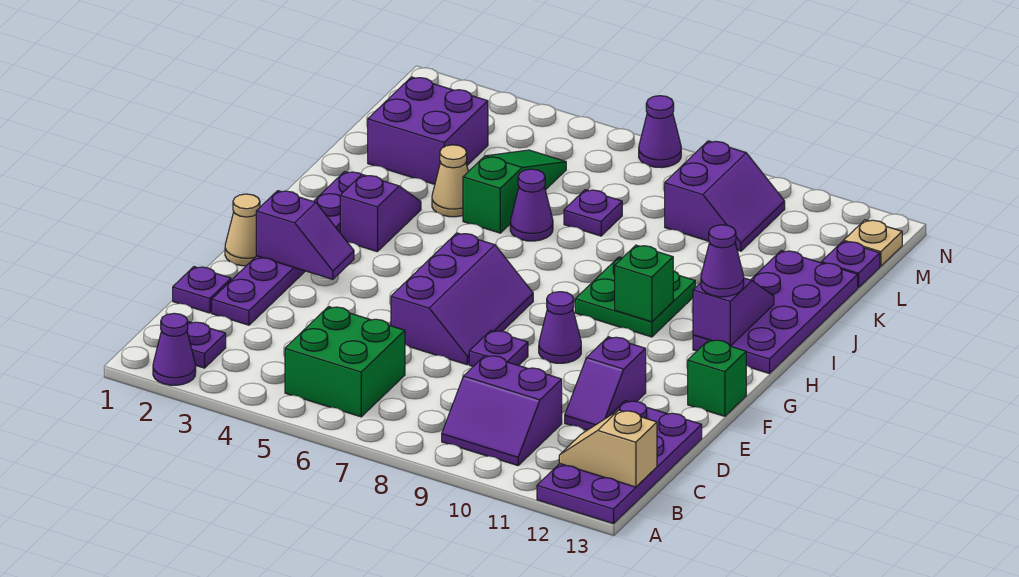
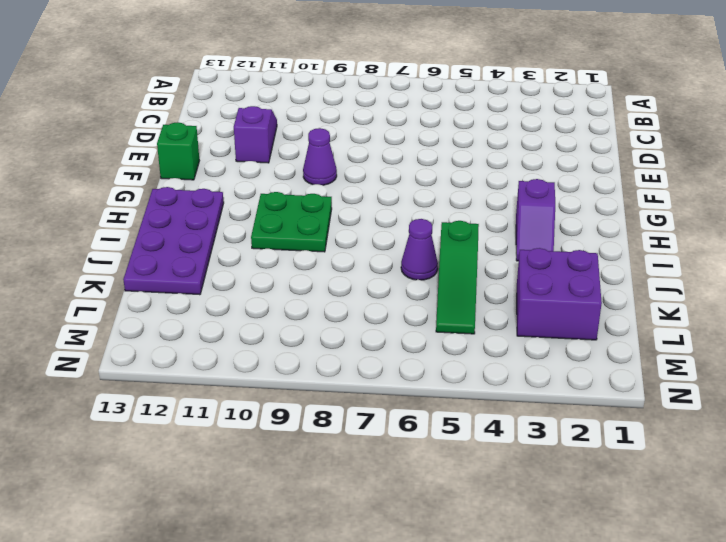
none -> purple cone A2 level 1
none -> purple plate A12:D13 level 1
none -> purple plate B2 level 1
none -> green brick B5:C6 level 1

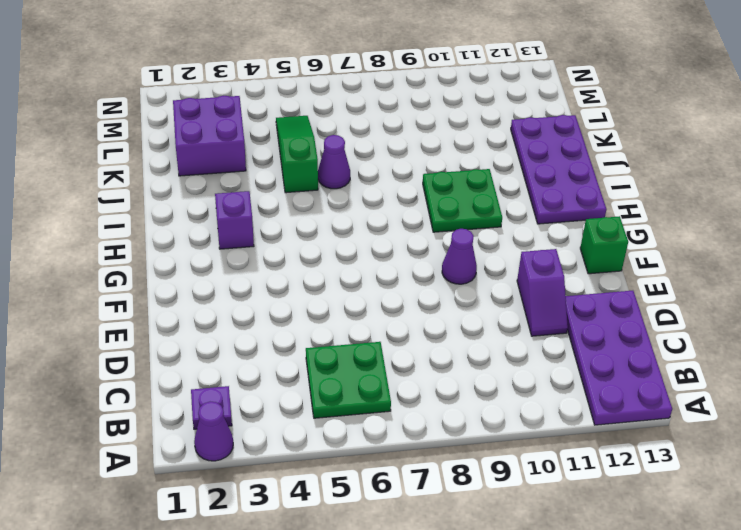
green plate B5:C6 level 1 -> green brick B5:C6 level 1
none -> purple slope B9:C10 level 1 top C
none -> purple plate D1 level 1
none -> purple plate D2:I2 level 1
none -> purple slope E6:G7 level 1 top 6

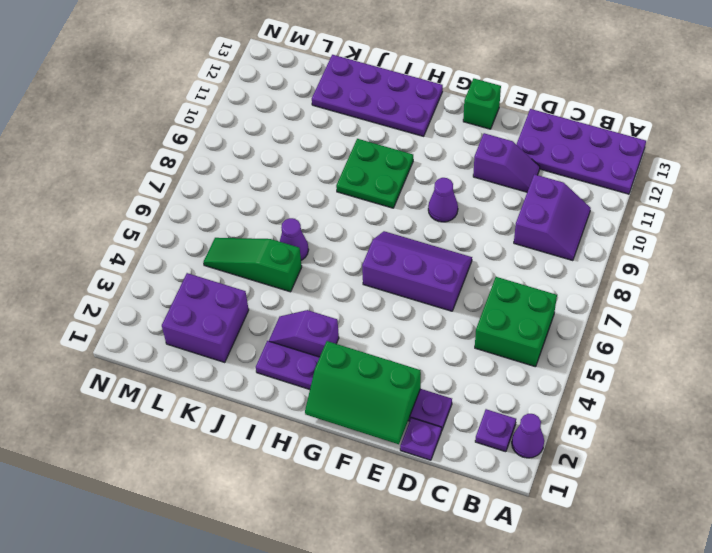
green slope E1:G2 level 2 top 2 -> purple slope F2:F3 level 2 top 2
none -> purple plate E8 level 1
none -> tan cone F1 level 1
none -> tan cone J4 level 1
none -> purple plate K7 level 1

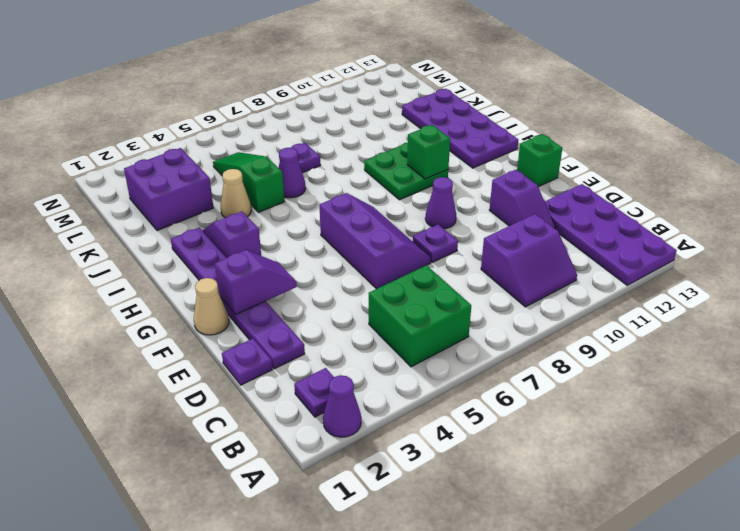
none -> purple slope L9:M10 level 1 top 9
none -> purple plate L13 level 1
none -> tan plate M13 level 1
none -> purple cone N7 level 1

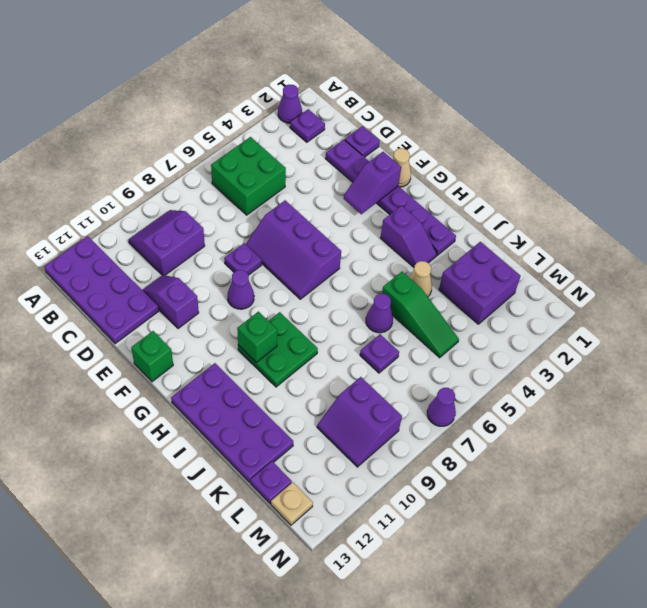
none -> tan slope B12:B13 level 2 top 13
none -> purple slope H12:I12 level 2 top H
none -> purple cone H12 level 3

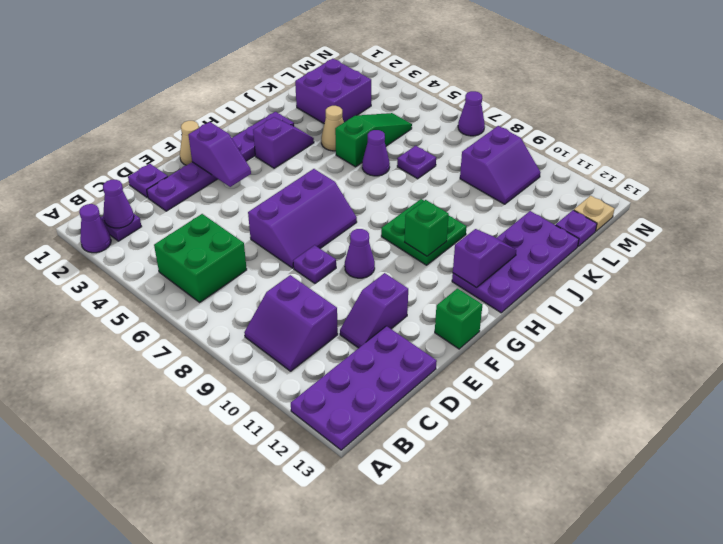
purple cone B2 level 2 -> purple cone H12 level 3
none -> tan slope B12:B13 level 2 top 13

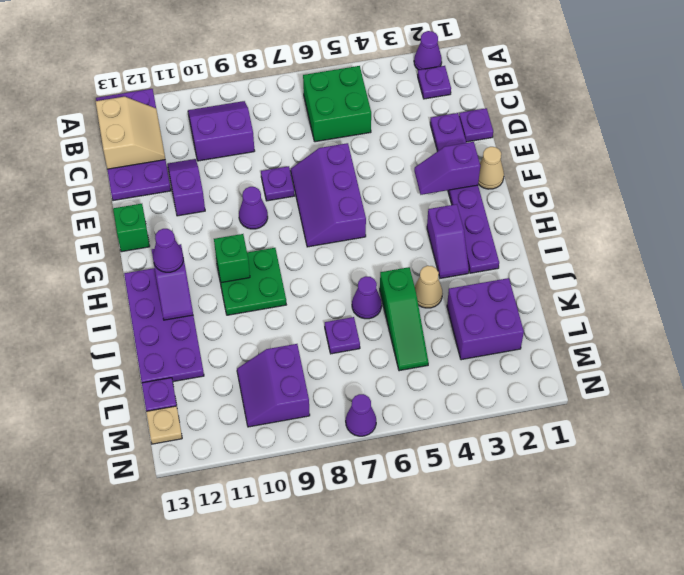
tan slope B12:C13 level 2 top 13 -> tan slope B12:B13 level 2 top 13

